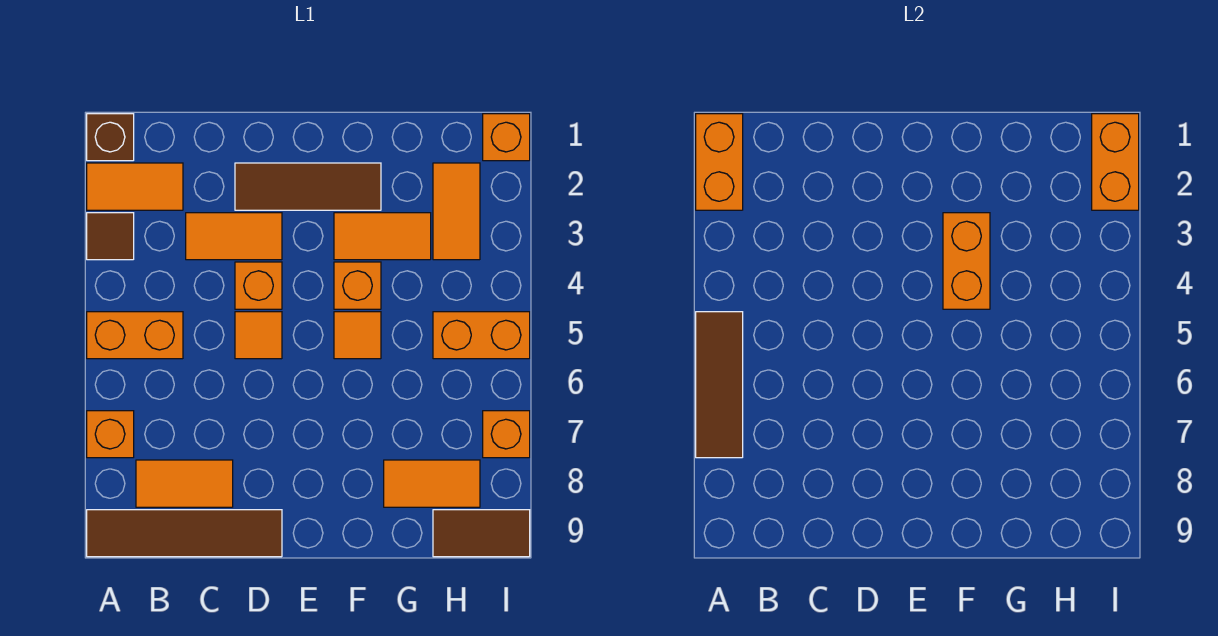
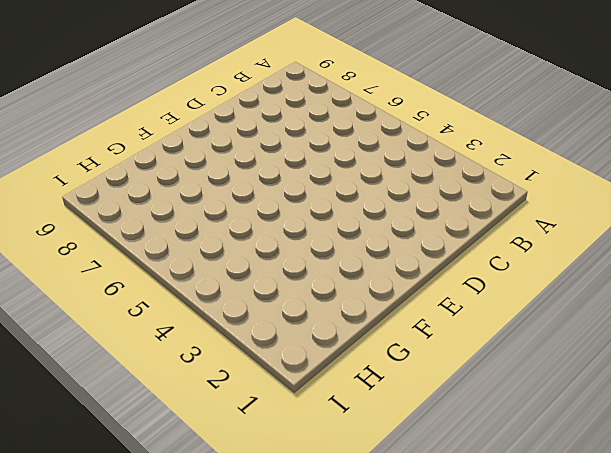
none -> brown brick A1 level 1
none -> orange tile A2:B2 level 1
none -> brown tile A3 level 1

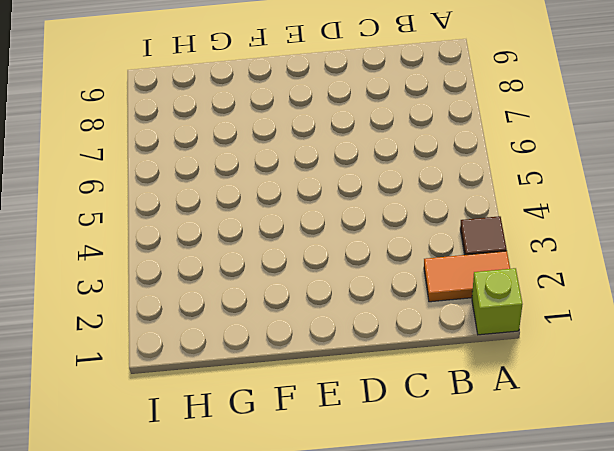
lime brick A1 level 1 -> brown brick A1 level 1
none -> orange brick A5:B5 level 1
none -> orange brick A7 level 1
none -> brown tile A9:D9 level 1

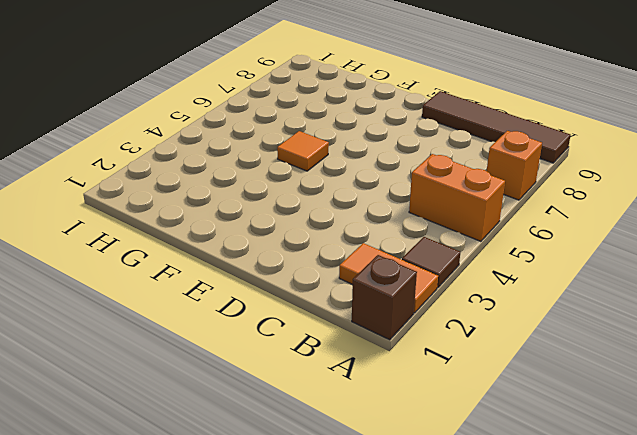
none -> orange tile B8:C8 level 1
none -> orange tile C3:D3 level 1
none -> brown tile D2:F2 level 1

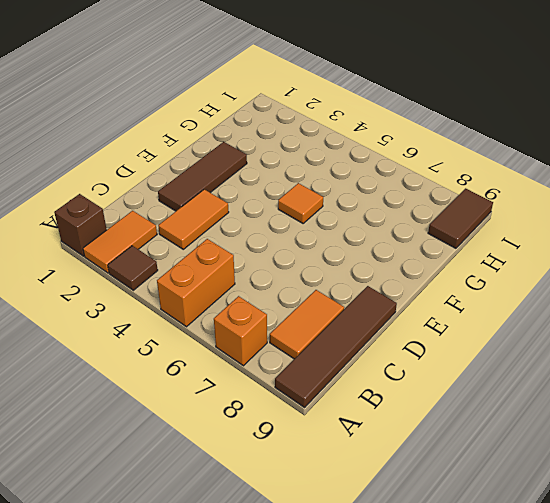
none -> orange brick D4 level 1
none -> orange tile D5 level 1
none -> orange tile F3:G3 level 1

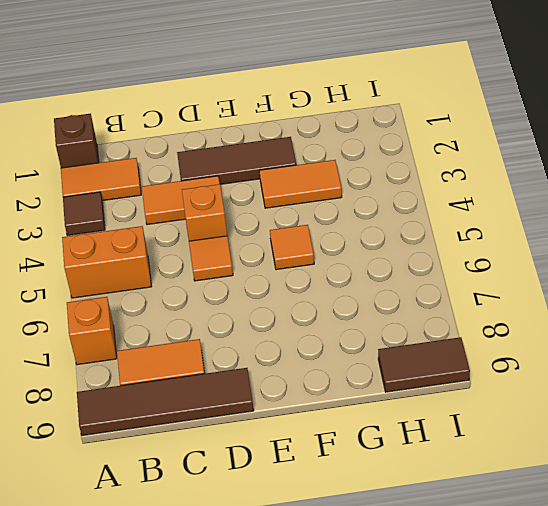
none -> orange brick F4 level 1
none -> orange tile G8:H8 level 1
none -> orange tile H2:H3 level 1

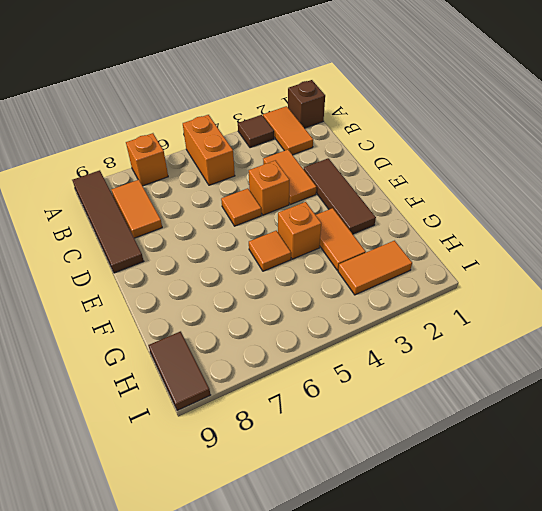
none -> orange tile G8:H8 level 1
none -> orange brick H5:I5 level 1
none -> orange brick I1 level 1

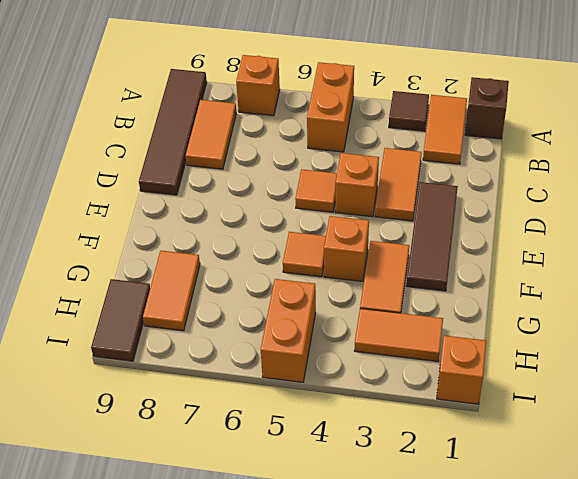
none -> orange brick I7 level 1
none -> orange brick A1:A2 level 2
none -> brown tile A5:A7 level 2

